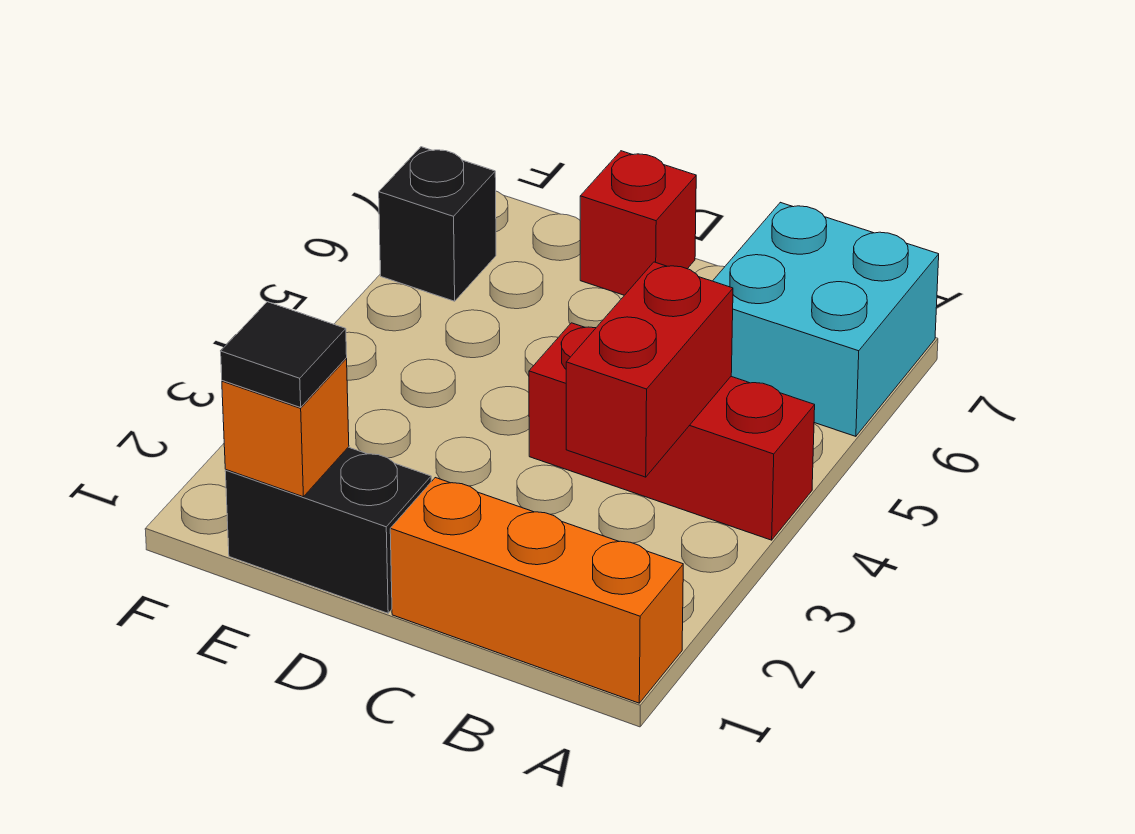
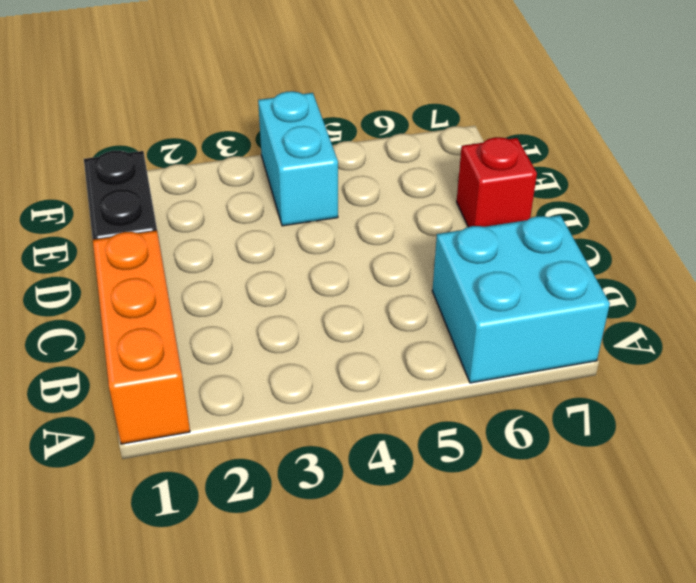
cyan brick E4:F4 level 1 -> none
none -> red brick A4:C4 level 1
none -> black brick F6 level 1

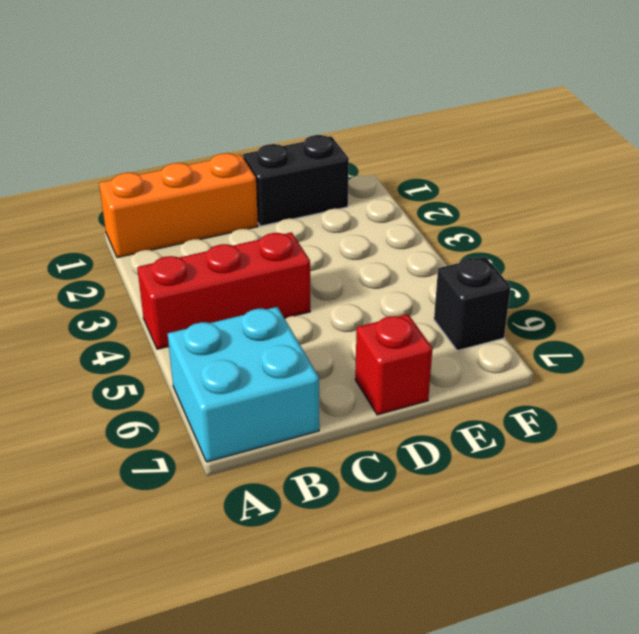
none -> red brick B3:B4 level 2
none -> orange brick E1 level 2

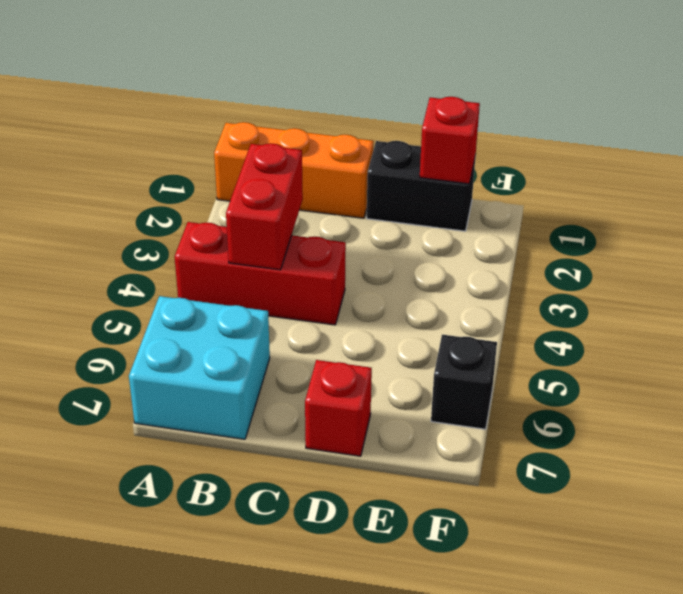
red brick E1 level 2 -> orange brick E1 level 2
none -> black tile E1 level 3

